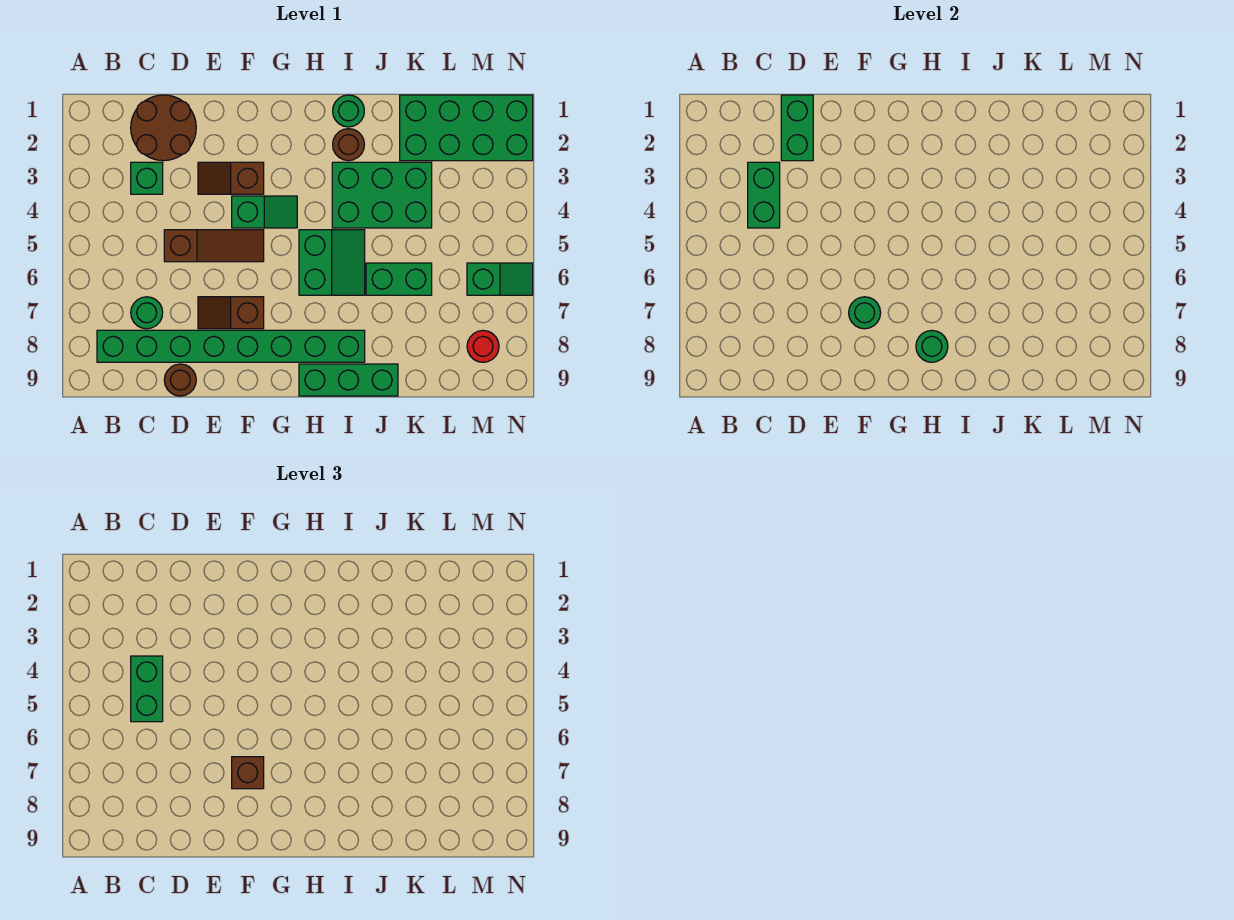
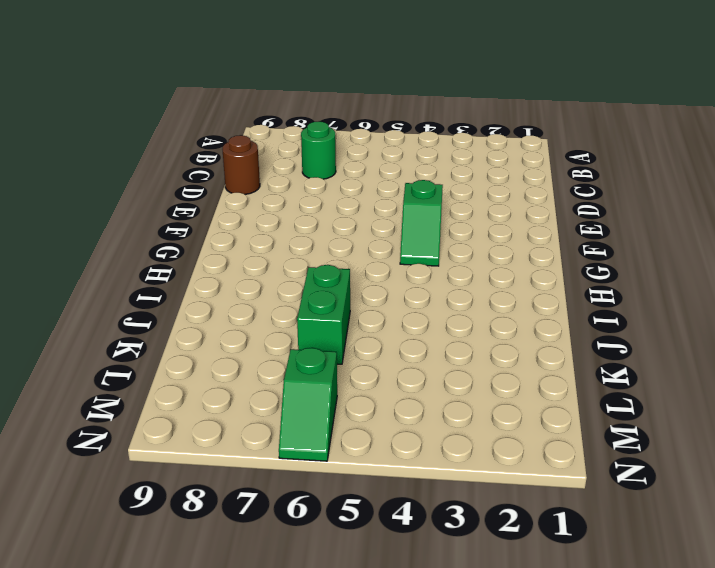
none -> green brick B8:I8 level 1
none -> brown round brick C1:D2 level 1
none -> green brick C3 level 1

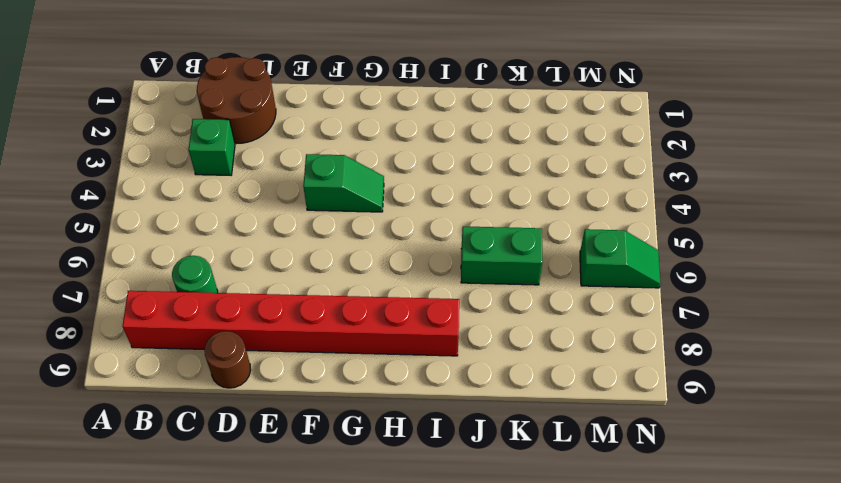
red brick B8:I8 level 1 -> green brick B8:I8 level 1
none -> brown slope D5:F5 level 1 top D
none -> brown slope E3:F3 level 1 top F
none -> brown slope E7:F7 level 1 top F

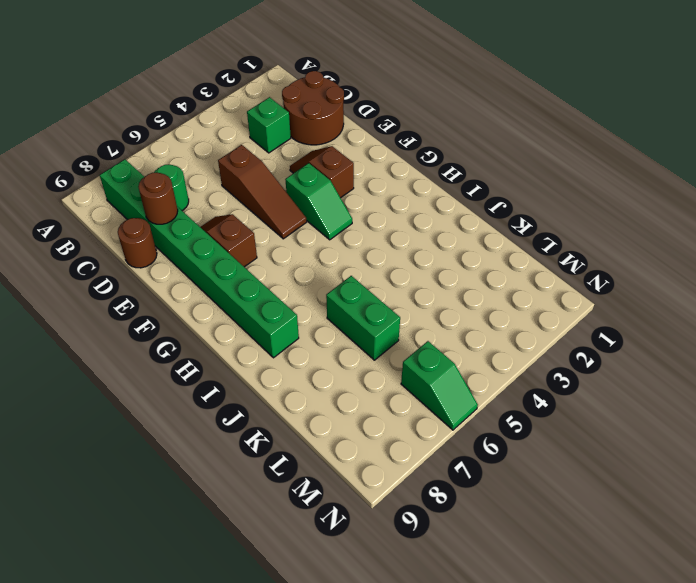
brown round brick D8 level 2 -> brown round brick I2 level 1
none -> green slope H5:I6 level 1 top H
none -> green brick H9:J9 level 1
none -> green round brick I1 level 1

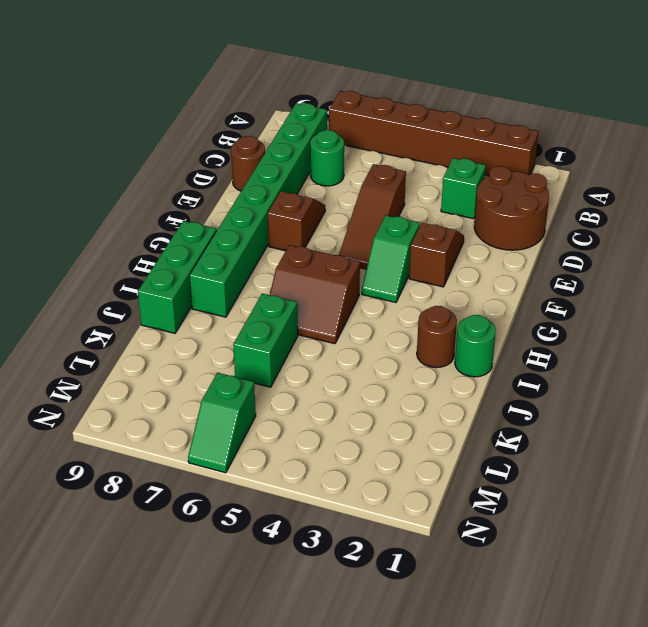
brown brick A2:A7 level 1 -> none
brown slope H5:I6 level 1 top H -> green slope H5:I6 level 1 top H
none -> green brick I3:K4 level 1
none -> green brick K1:N2 level 1
none -> red round brick M8 level 1

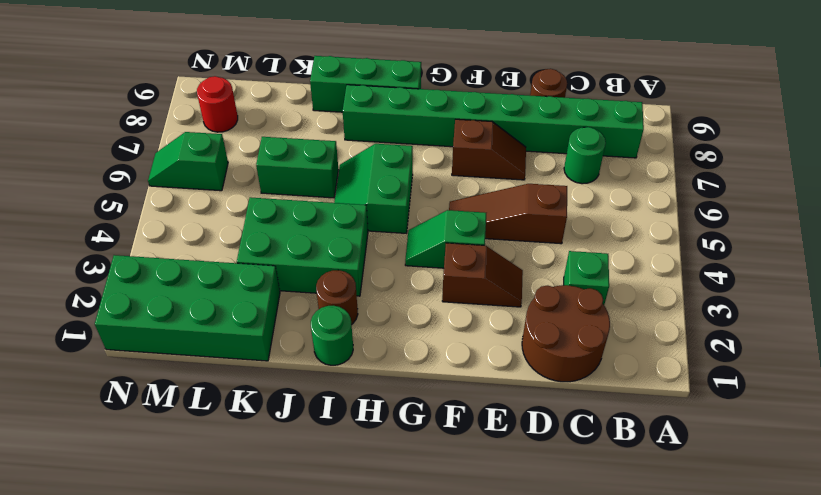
none -> green brick C3:C4 level 2
none -> green brick D1:D2 level 2
none -> green round brick F7 level 2

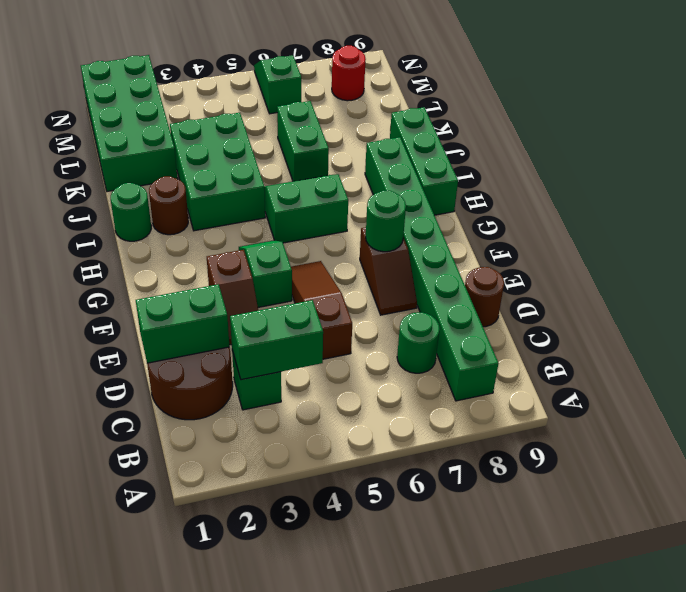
none -> green round brick H8 level 2
none -> green brick C4:C5 level 3
none -> brown brick F7 level 3

